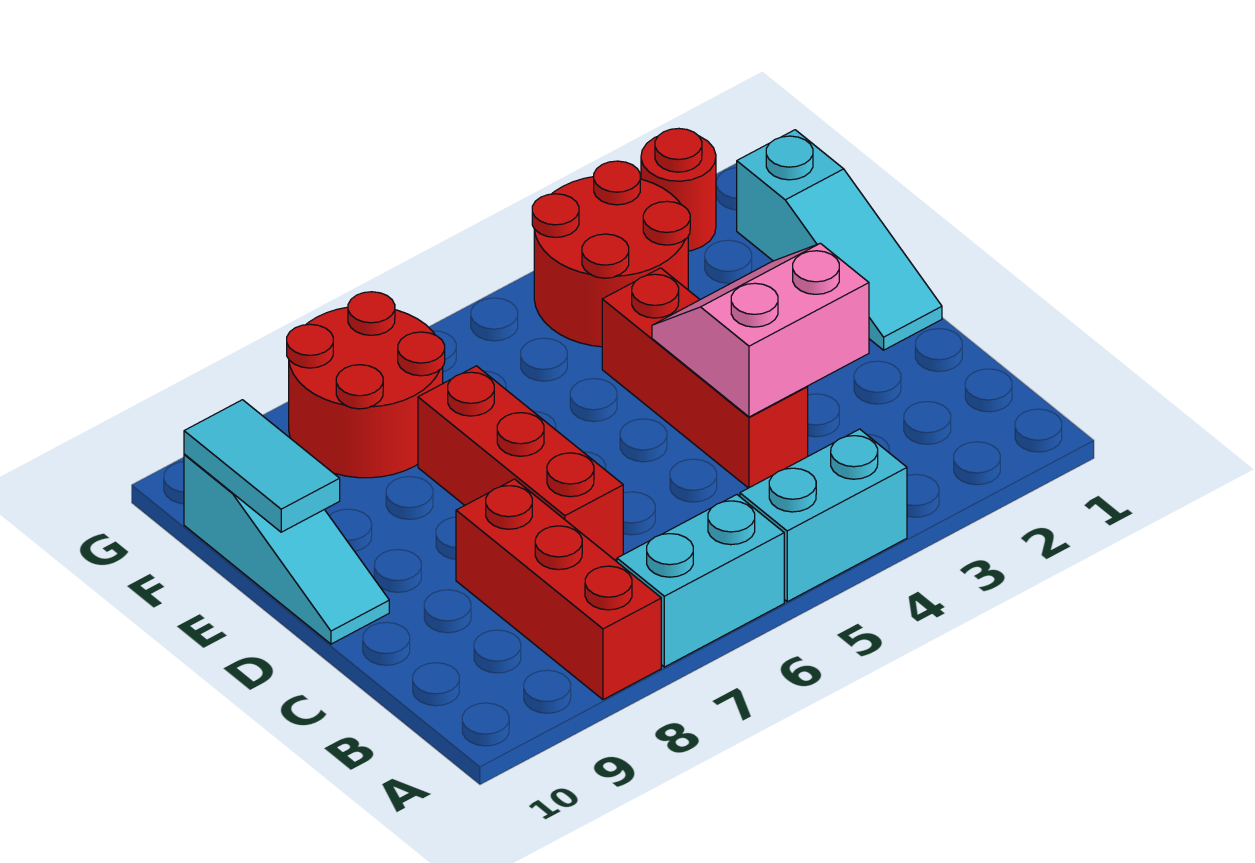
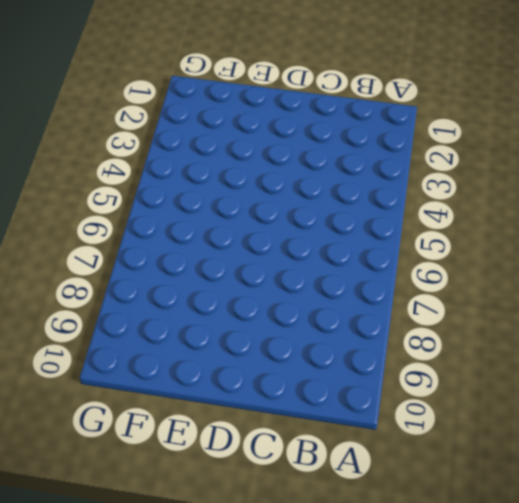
none -> cyan brick A4:A5 level 1
none -> cyan brick A6:A7 level 1
none -> red brick A8:C8 level 1

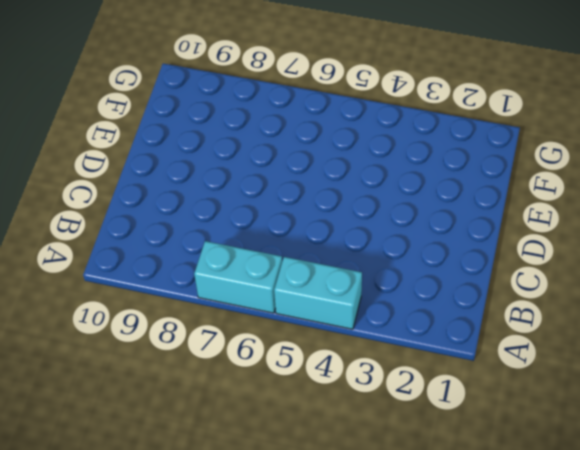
none -> red brick A8:C8 level 1
none -> red brick C4:E4 level 1
none -> red brick C7:E7 level 1

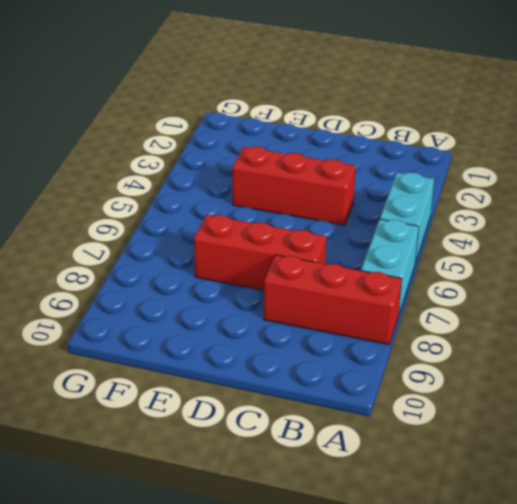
none -> cyan slope D1:F1 level 1 top F
none -> cyan slope D10:F10 level 1 top F
none -> red round brick F3:G4 level 1

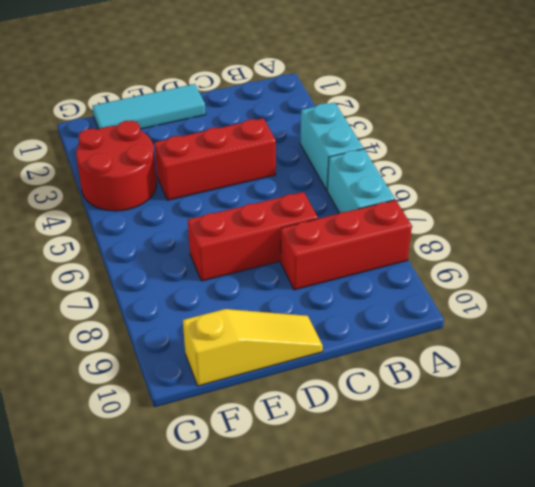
cyan tile D1:F1 level 1 -> cyan slope D1:F1 level 1 top F
yellow slope D10:F10 level 1 top F -> cyan slope D10:F10 level 1 top F
none -> red round brick F7:G8 level 1
none -> red round brick G2 level 1
none -> pink slope C3:D4 level 2 top C

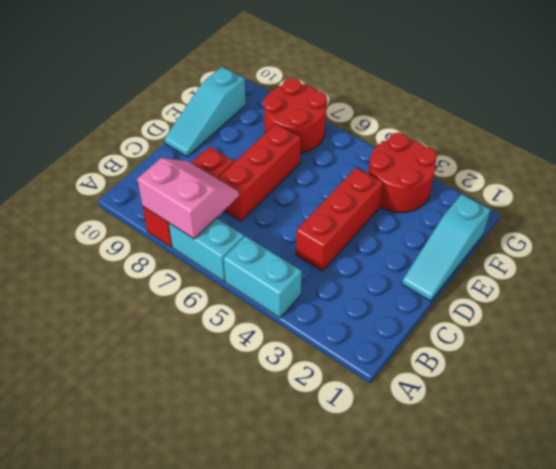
pink slope A7:B8 level 2 top A -> pink slope C3:D4 level 2 top C
none -> red round brick G2 level 1
none -> cyan tile E10:F10 level 2

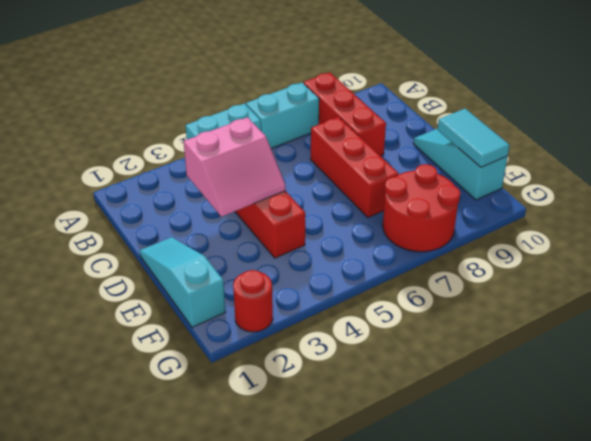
none -> red round brick F3:G4 level 1

